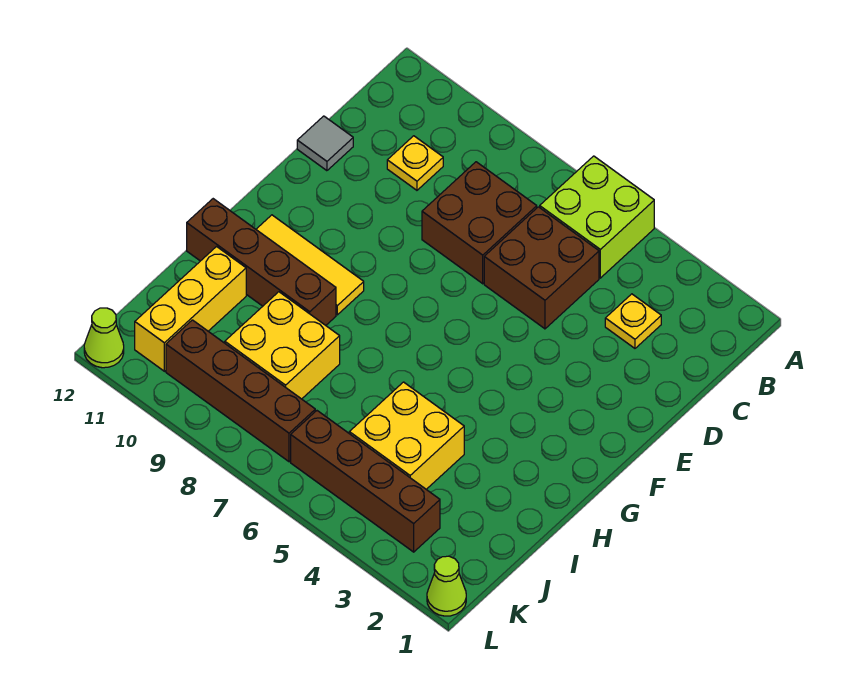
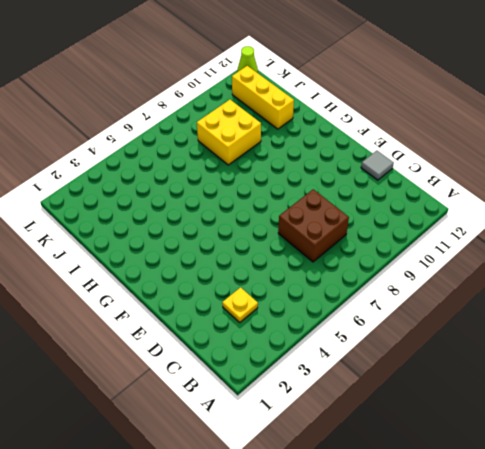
none -> lime brick A5:B6 level 1
none -> brown brick C5:D6 level 1
none -> yellow plate C10 level 1

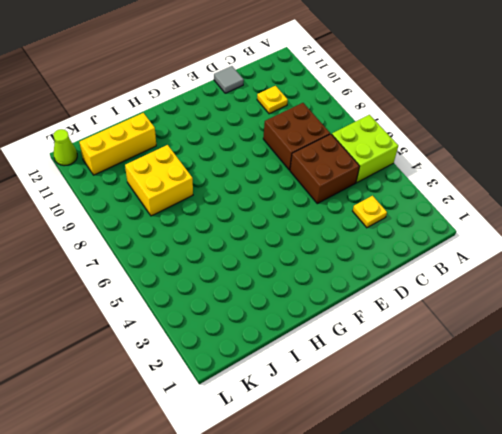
none -> yellow tile G9:G11 level 1
none -> brown brick H9:H12 level 1
none -> yellow brick I4:J5 level 1

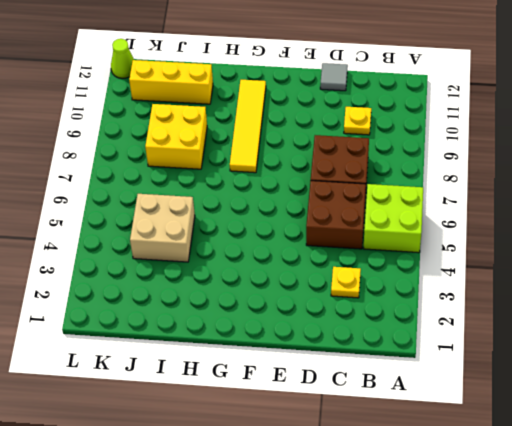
yellow tile G8:G11 level 1 -> yellow tile G9:G11 level 1
tan brick I4:J5 level 1 -> yellow brick I4:J5 level 1
none -> brown brick H9:H12 level 1
none -> brown brick K3:K6 level 1
none -> brown brick K7:K10 level 1

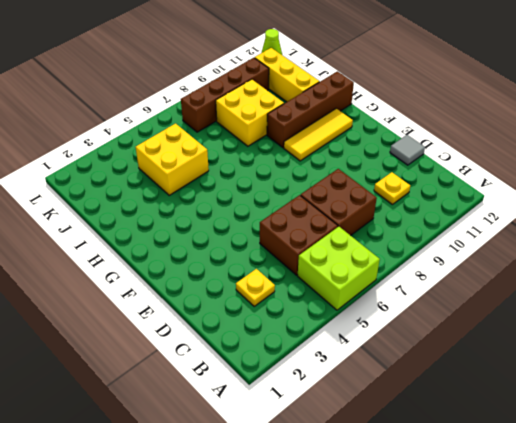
none -> brown brick K3:K6 level 1
none -> lime cone L1 level 1

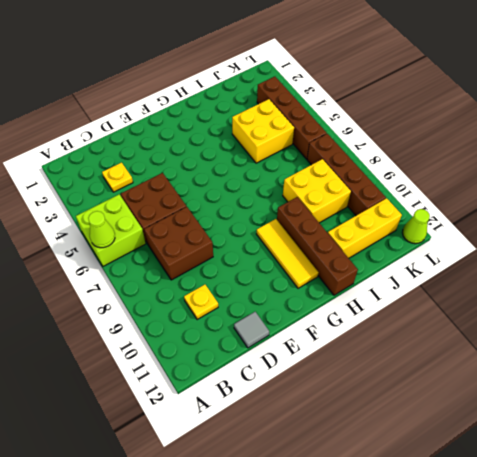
lime cone A6 level 2 -> lime cone L1 level 1

